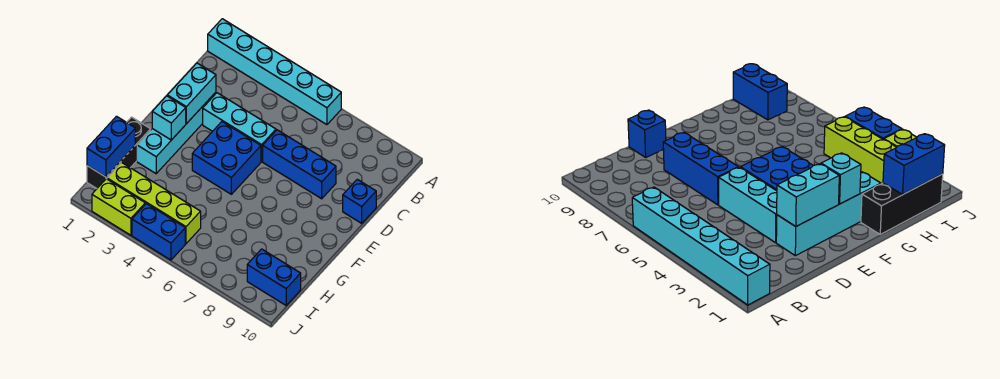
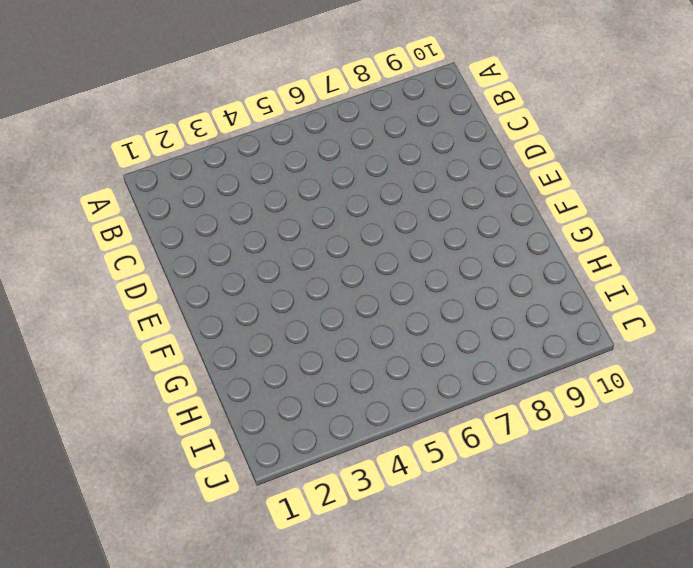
none -> cyan brick A1:A6 level 1
none -> cyan brick D2:G2 level 1
none -> cyan brick D3:D5 level 1

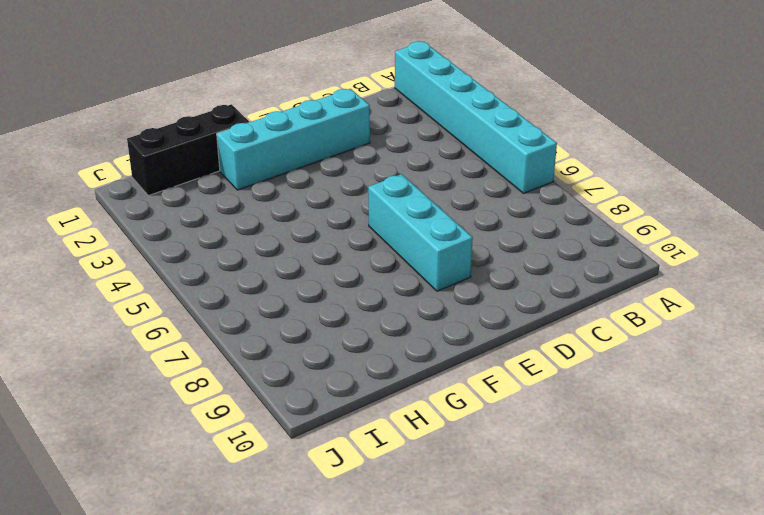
cyan brick E6:E8 level 1 -> cyan brick D3:D5 level 1
none -> blue brick D6:D8 level 1
none -> blue brick D10 level 1
none -> blue brick E4:F5 level 1

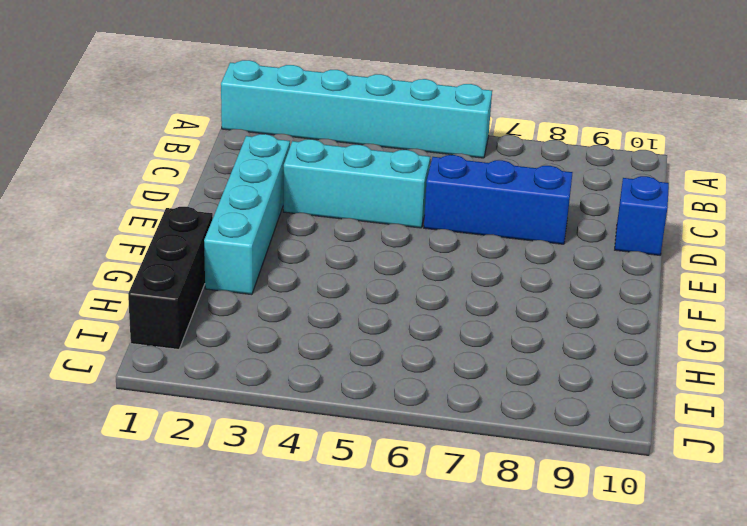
none -> blue brick E4:F5 level 1
none -> lime brick I2:I5 level 1
none -> blue brick I9:I10 level 1

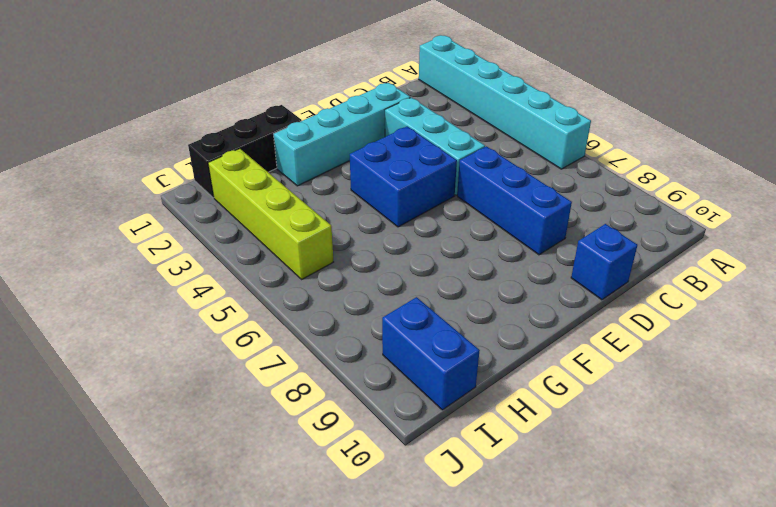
none -> lime brick J2:J3 level 1
none -> blue brick J4:J5 level 1
none -> cyan brick D2:E2 level 2

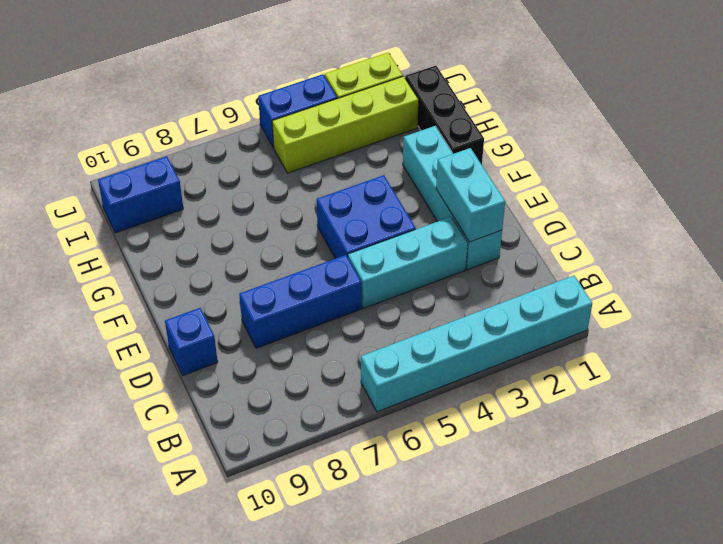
none -> cyan brick F2 level 2
none -> blue brick H1:I1 level 2

